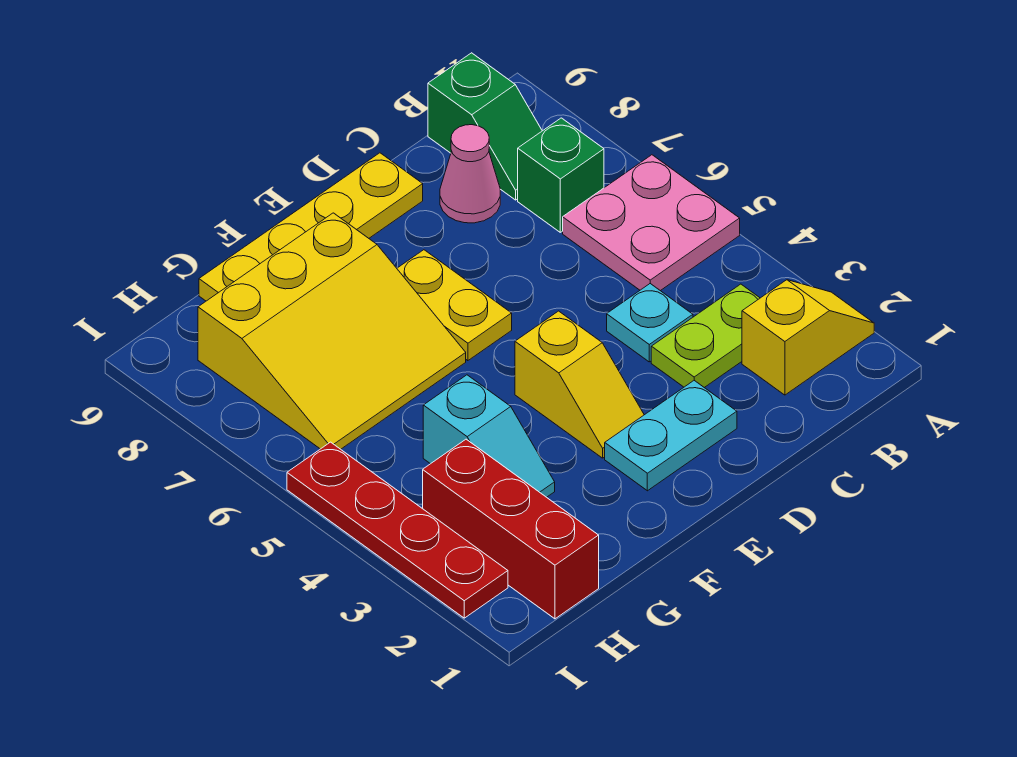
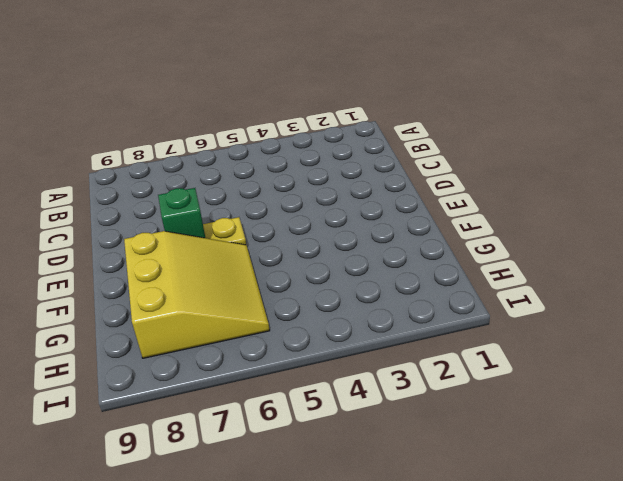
green brick E7 level 2 -> green brick B7 level 1
none -> yellow slope A2:B2 level 1 top B
none -> pink plate A5:B6 level 1
none -> lime plate B3:C3 level 1

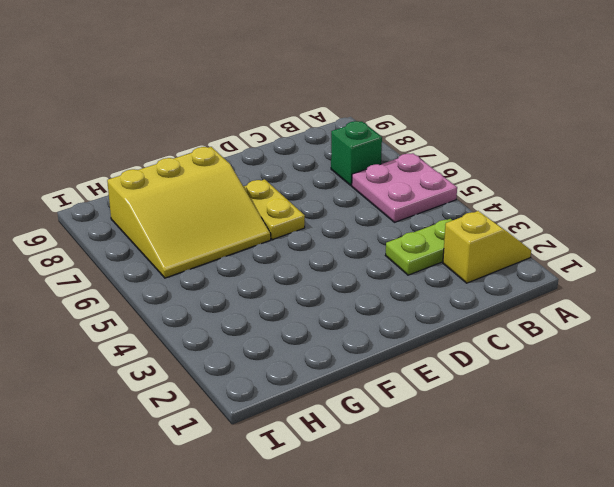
none -> green slope B8:B9 level 1 top 9
none -> cyan plate C4 level 1
none -> pink cone C8 level 1

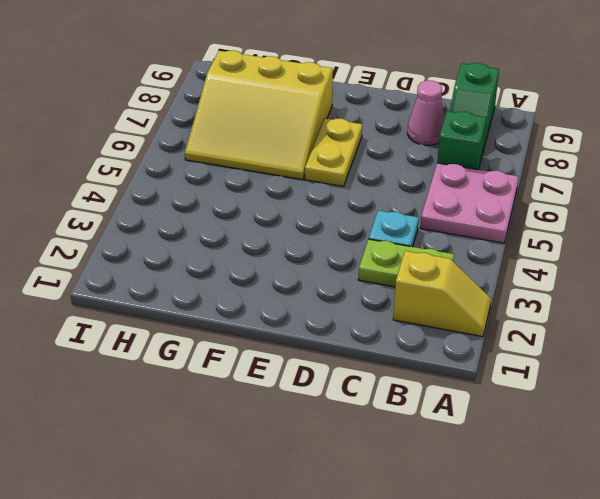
none -> cyan plate D2:E2 level 1
none -> yellow plate D9:G9 level 1
none -> yellow slope E3:E4 level 1 top 4

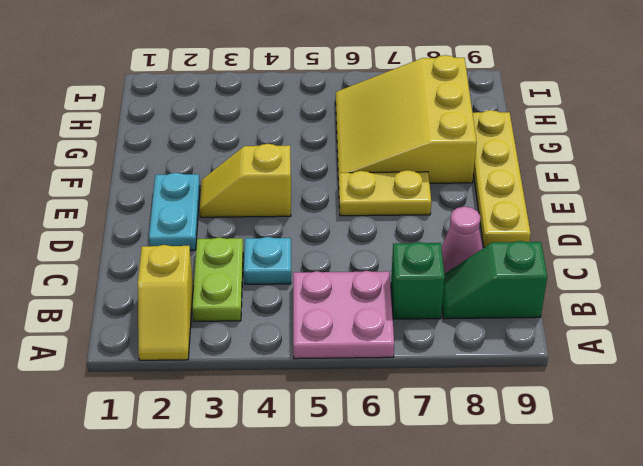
none -> cyan slope G3:G4 level 1 top 4
none -> red brick H1:H3 level 1
none -> red plate I2:I5 level 1

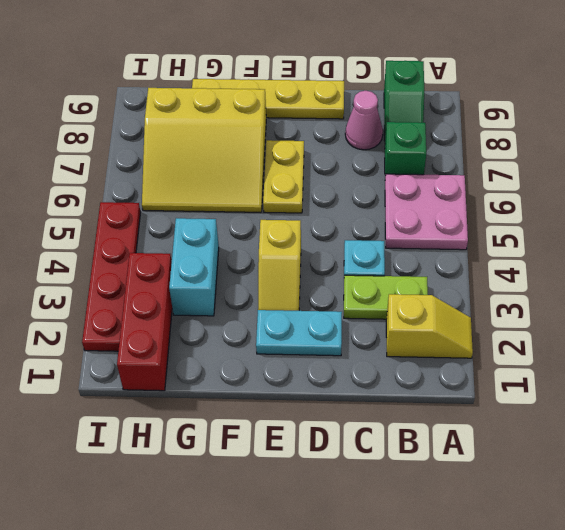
cyan brick G3:G4 level 1 -> cyan slope G3:G4 level 1 top 4

